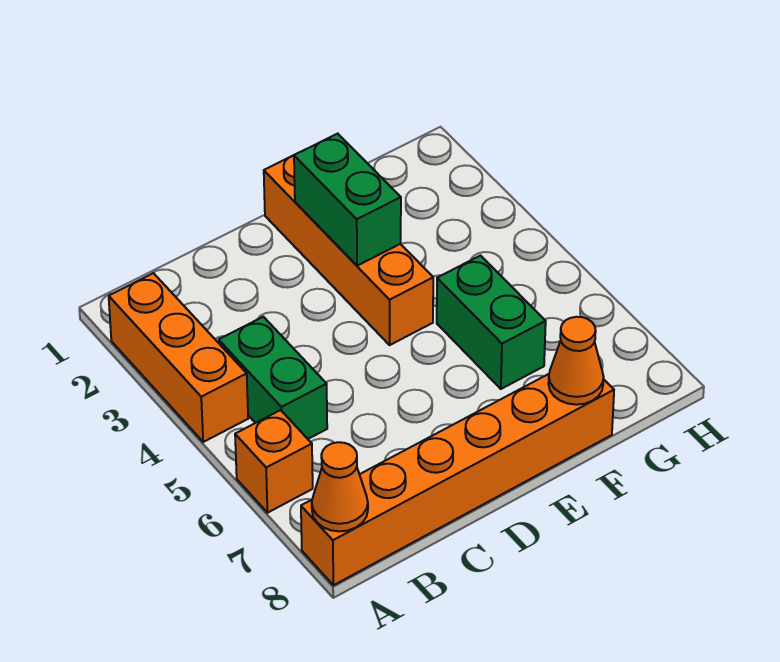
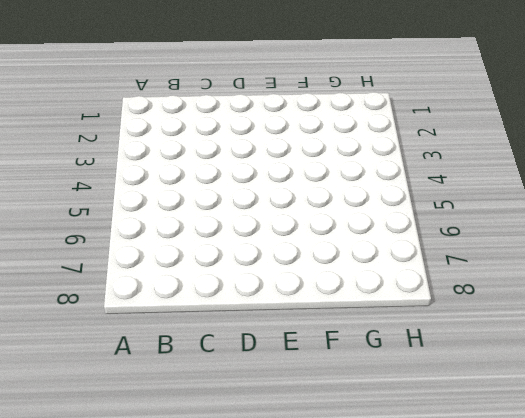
none -> orange brick A2:A4 level 1
none -> orange brick A6 level 1

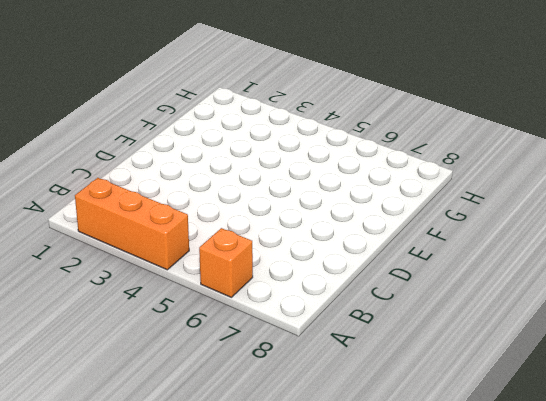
none -> orange brick A8:F8 level 1
none -> green brick B4:B5 level 1

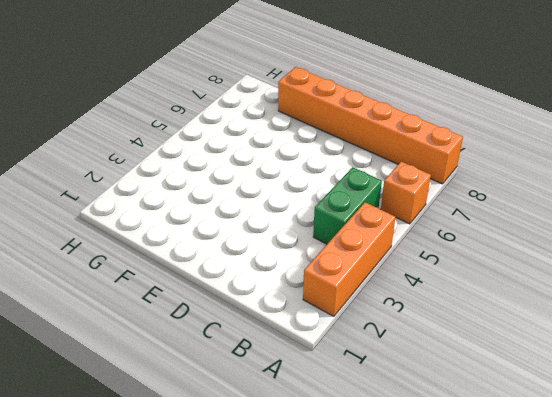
none -> orange brick E1:E4 level 1
none -> green brick F5:F6 level 1

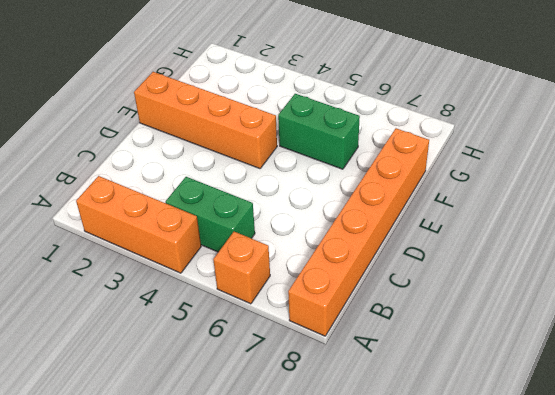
none -> orange cone A8 level 2
none -> green brick E2:E3 level 2

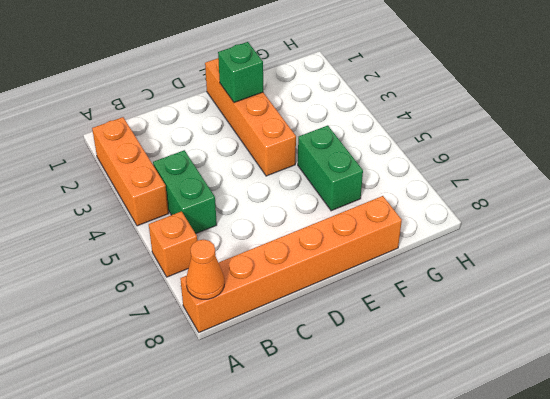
green brick E2 level 2 -> green brick E2:E3 level 2
none -> orange cone F8 level 2

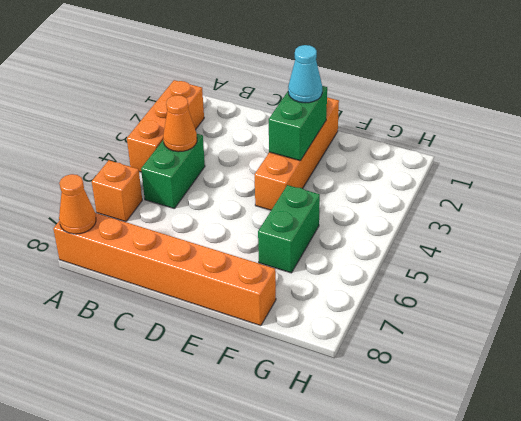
orange cone B4 level 2 -> orange cone F8 level 2
cyan cone E2 level 3 -> none

